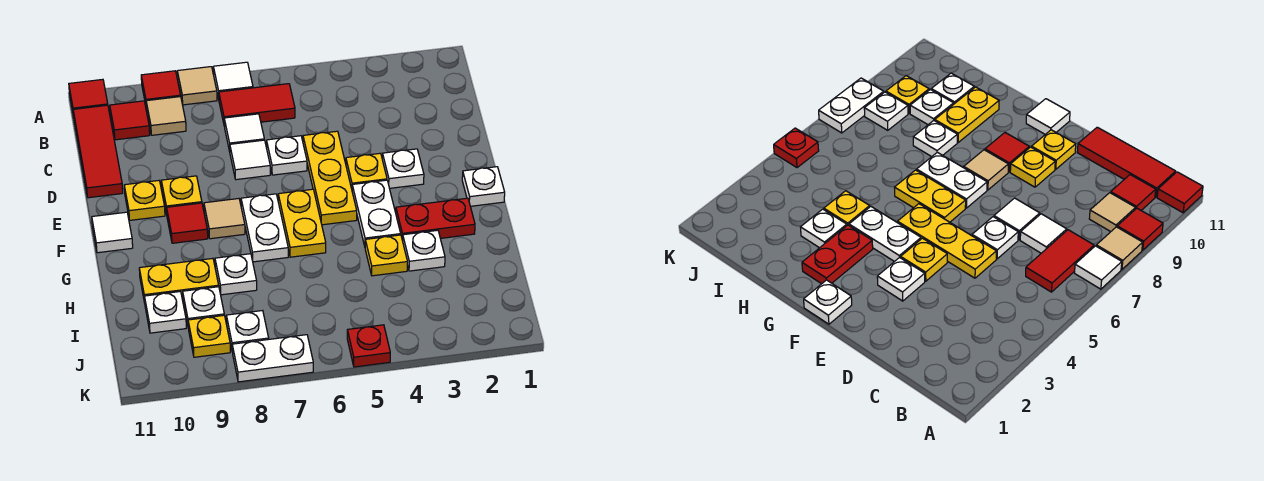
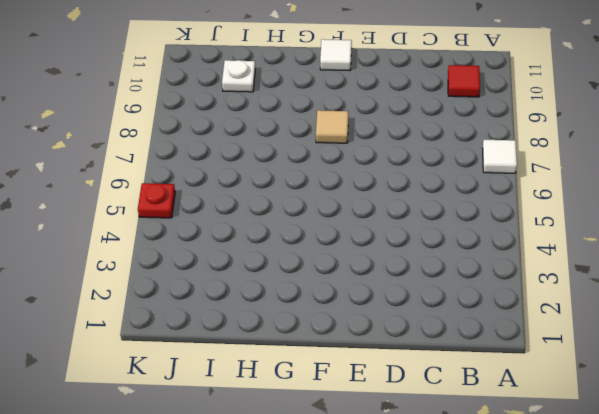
none -> tan tile A8 level 1
none -> red tile A9 level 1
none -> red tile A11 level 1
none -> red tile B6:B7 level 1

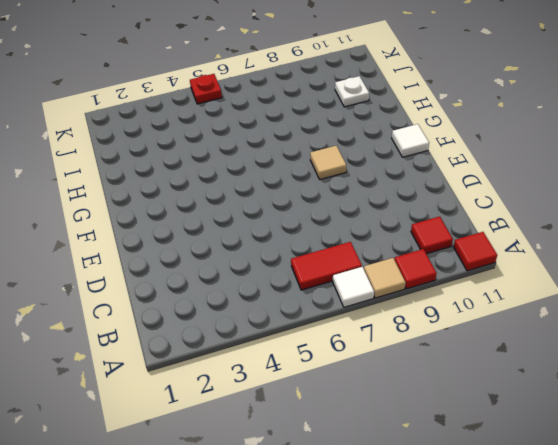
none -> tan tile B9 level 1
none -> red tile B11:D11 level 1
none -> white tile C7 level 1
none -> yellow plate D5:F5 level 1

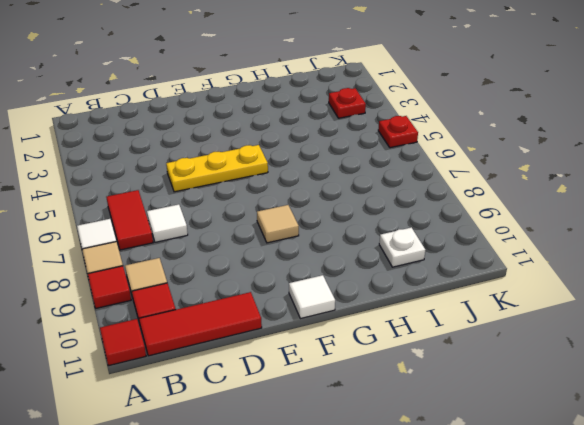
red plate J3 level 1 -> none
none -> white plate D6 level 1
none -> white tile D7 level 1
none -> white plate E3 level 1
none -> yellow plate E4 level 1

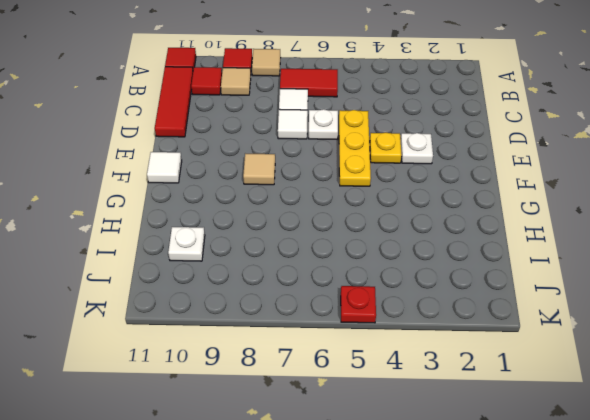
none -> white tile A7 level 1
none -> yellow plate E9 level 1
none -> yellow plate E10 level 1
none -> white plate F1 level 1

